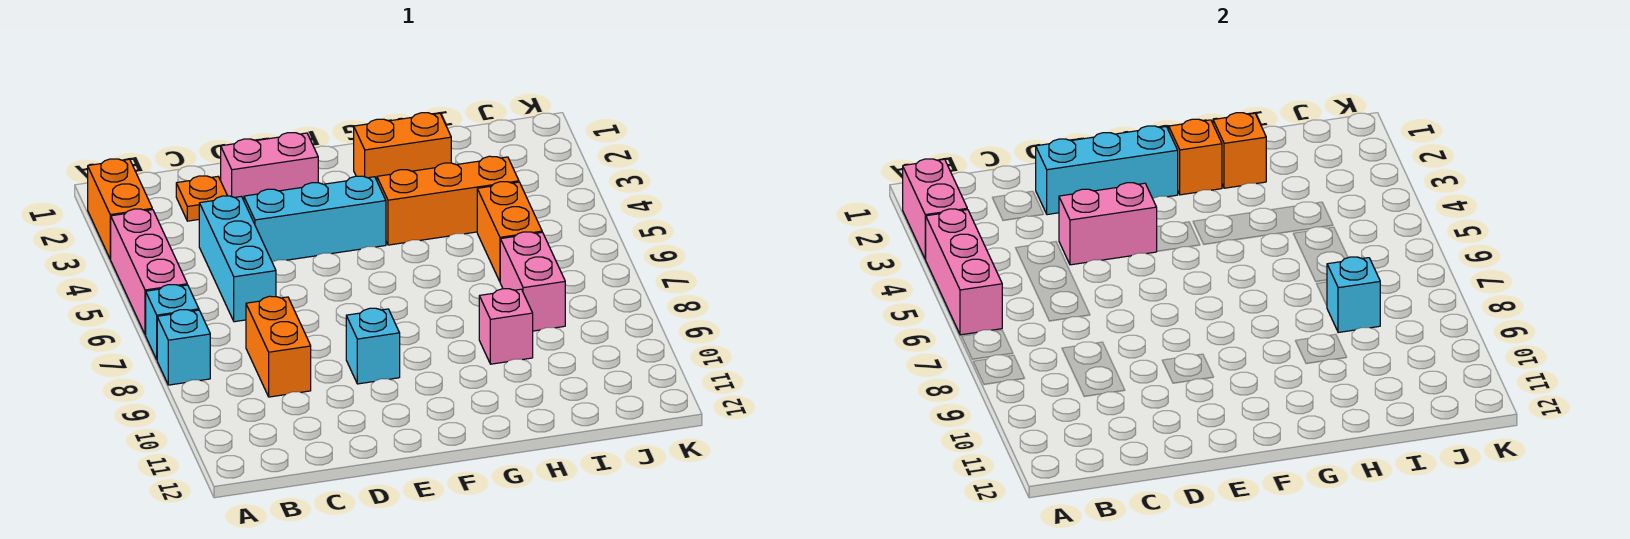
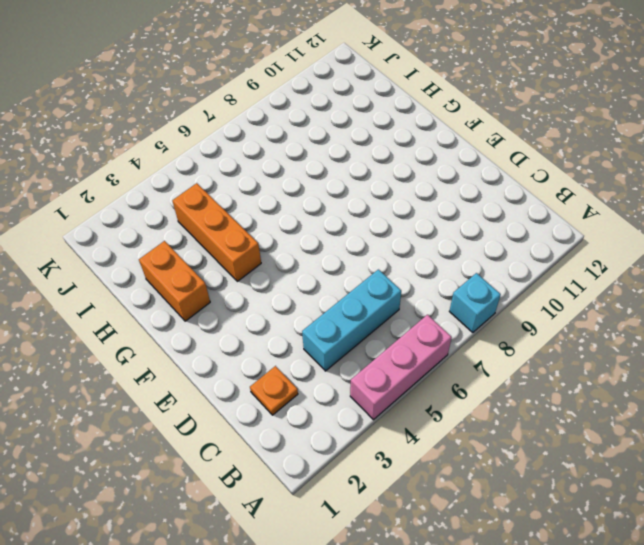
none -> orange brick A2:A3 level 1
none -> cyan brick A7 level 1
none -> orange brick C8:C9 level 1

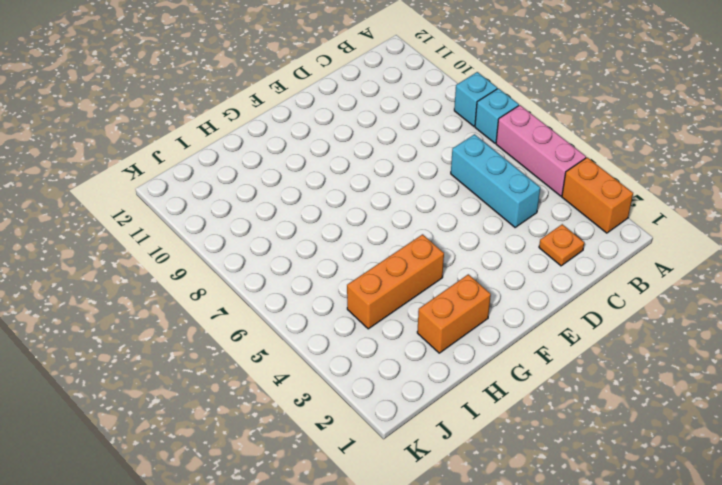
none -> orange brick C8:C9 level 1
none -> pink brick D2:E2 level 1
none -> cyan brick D4:F4 level 1

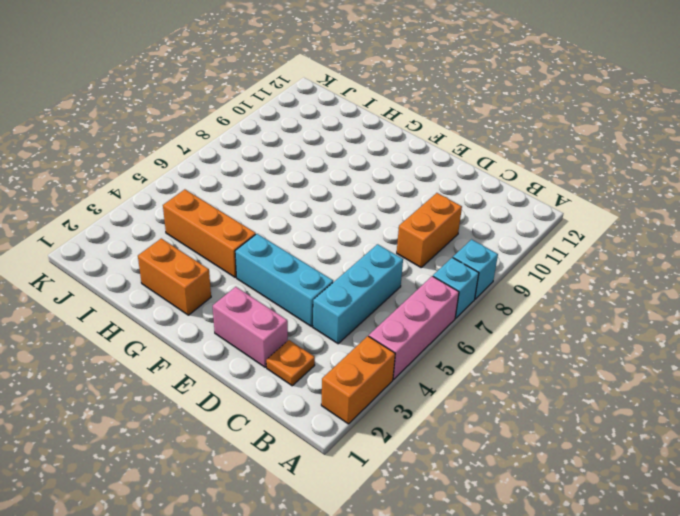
none -> cyan brick E9 level 1
none -> pink brick H9 level 1
none -> orange brick I5:I6 level 1

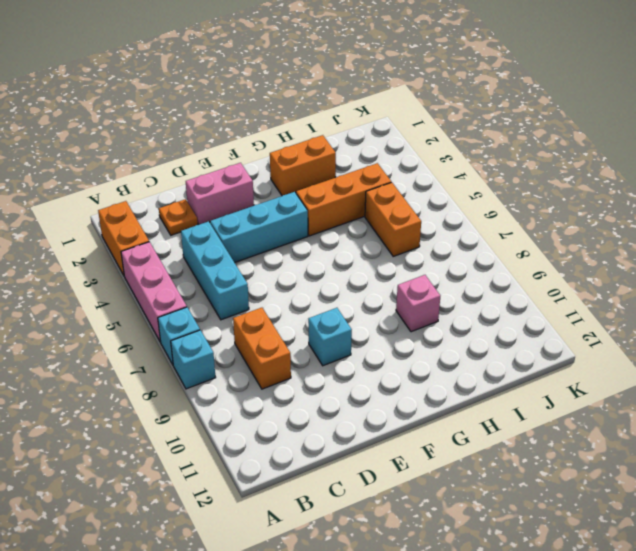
none -> pink brick I7:I8 level 1
none -> pink brick A2:A3 level 2
none -> pink brick A4:A6 level 2

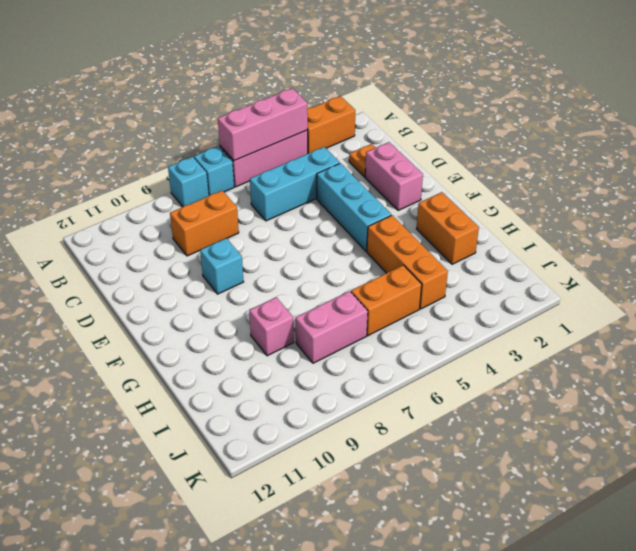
none -> pink brick A2:A3 level 2
none -> cyan brick D2:F2 level 2
none -> pink brick D4:E4 level 2

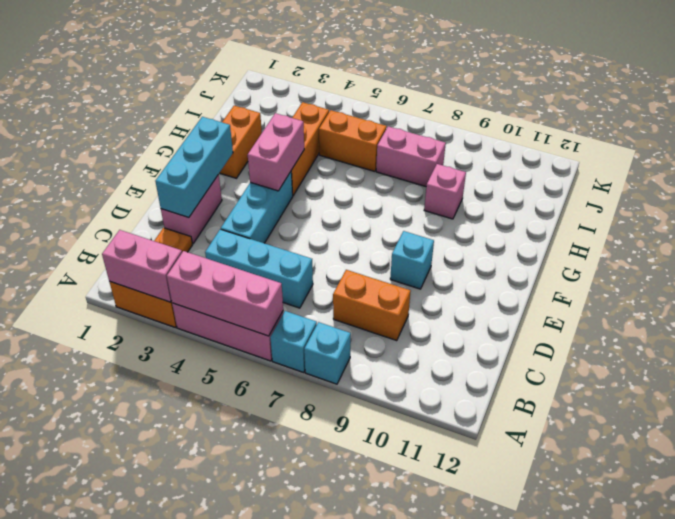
pink brick F4:G4 level 2 -> pink brick D4:E4 level 2
none -> orange brick G2 level 2
none -> orange brick H2 level 2
none -> cyan brick I8 level 2

